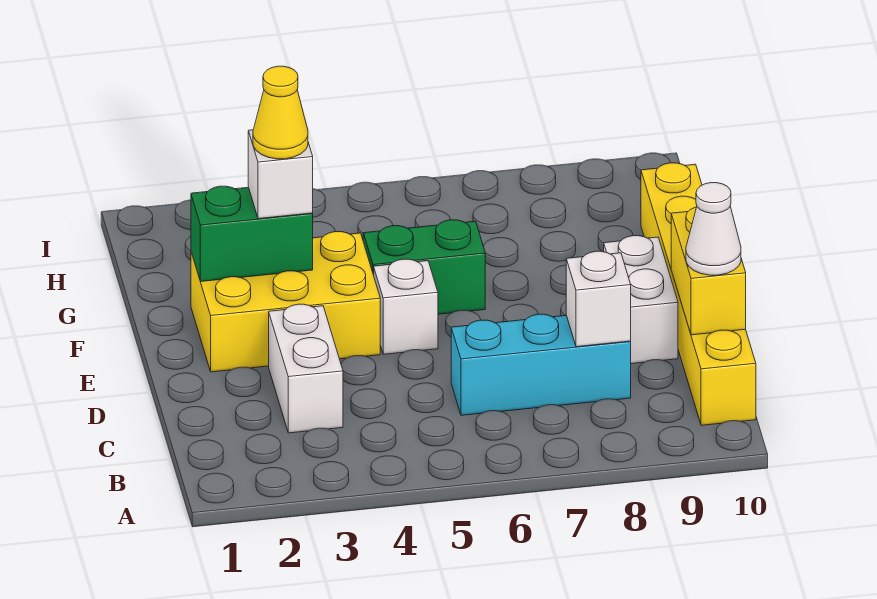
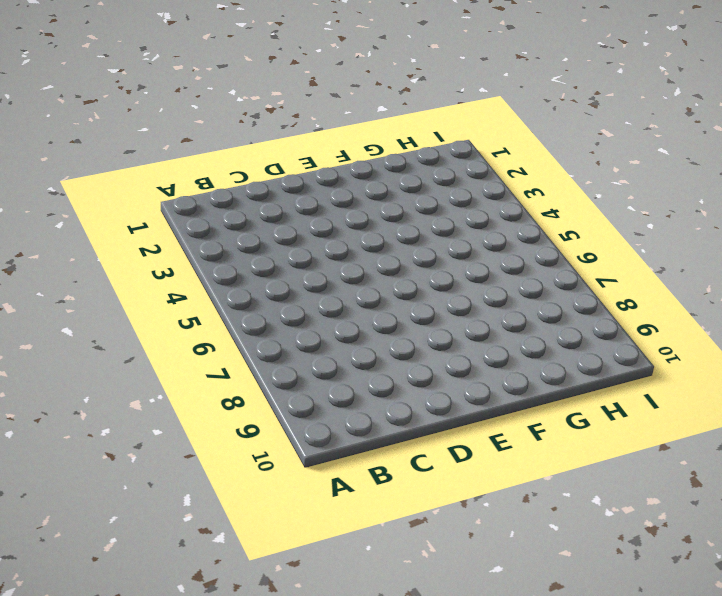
none -> yellow brick B10:G10 level 1
none -> white brick C3:D3 level 1
none -> cyan brick C6:C8 level 1

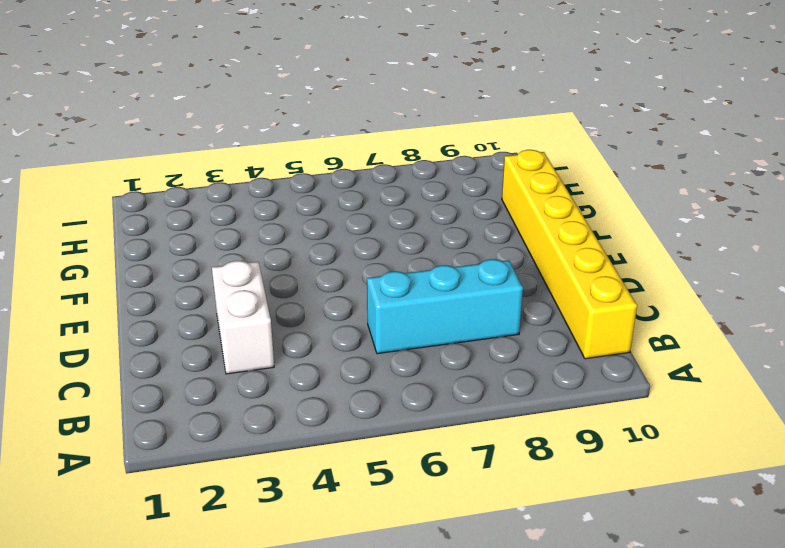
none -> white brick D9:E9 level 1
none -> yellow brick E2:F4 level 1
none -> white brick E5 level 1

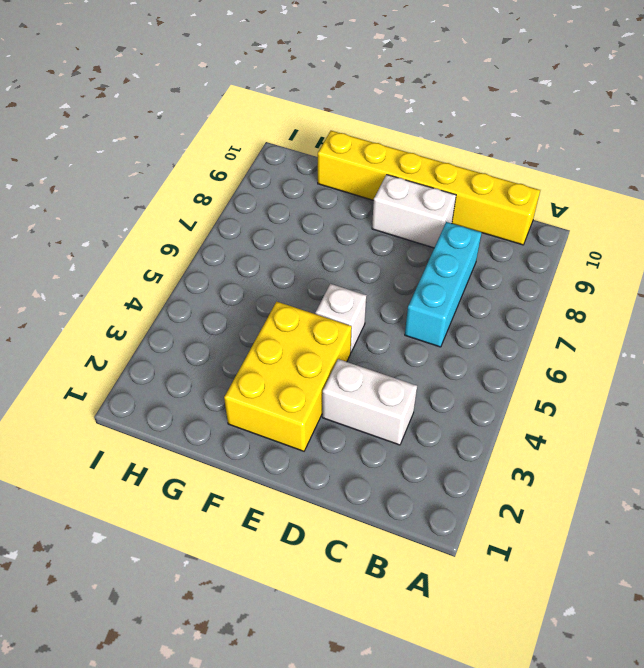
none -> green brick F5:F6 level 1
none -> white brick C8 level 2
none -> yellow brick C10:D10 level 2

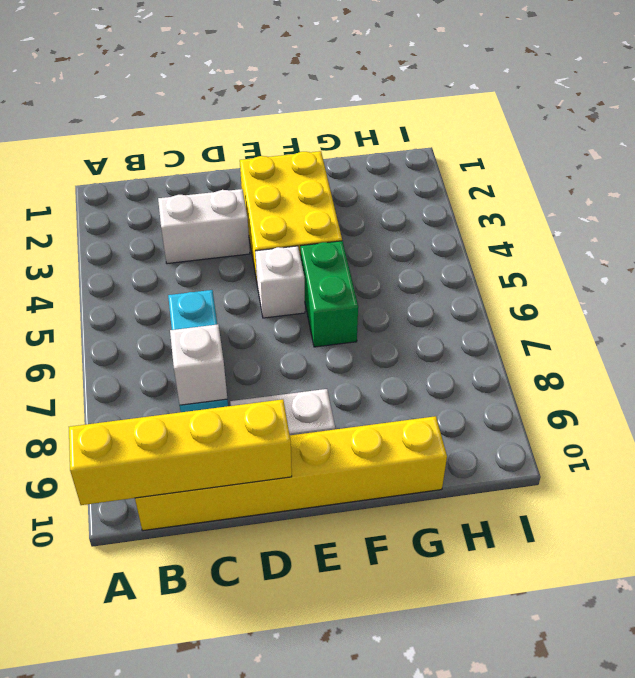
yellow brick A10:D10 level 2 -> yellow brick C10:D10 level 2
none -> green brick F2:F3 level 2
none -> white cone C10 level 3
none -> white brick F3 level 3

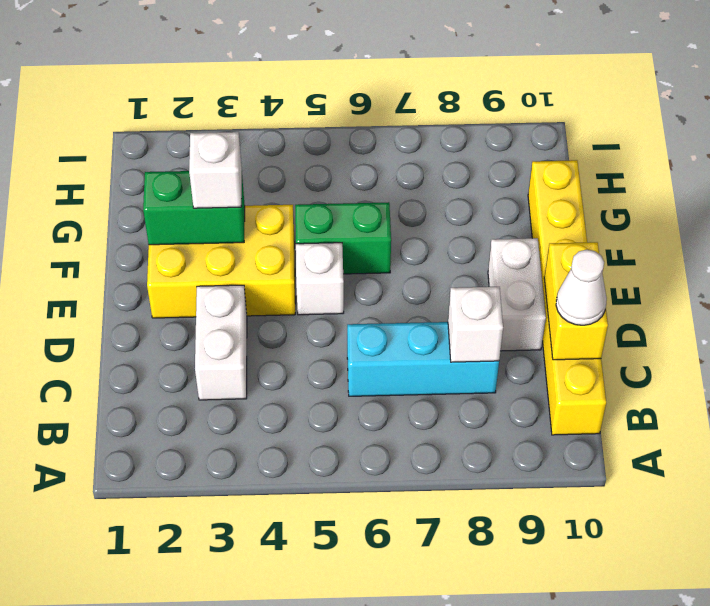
none -> yellow cone F3 level 4

